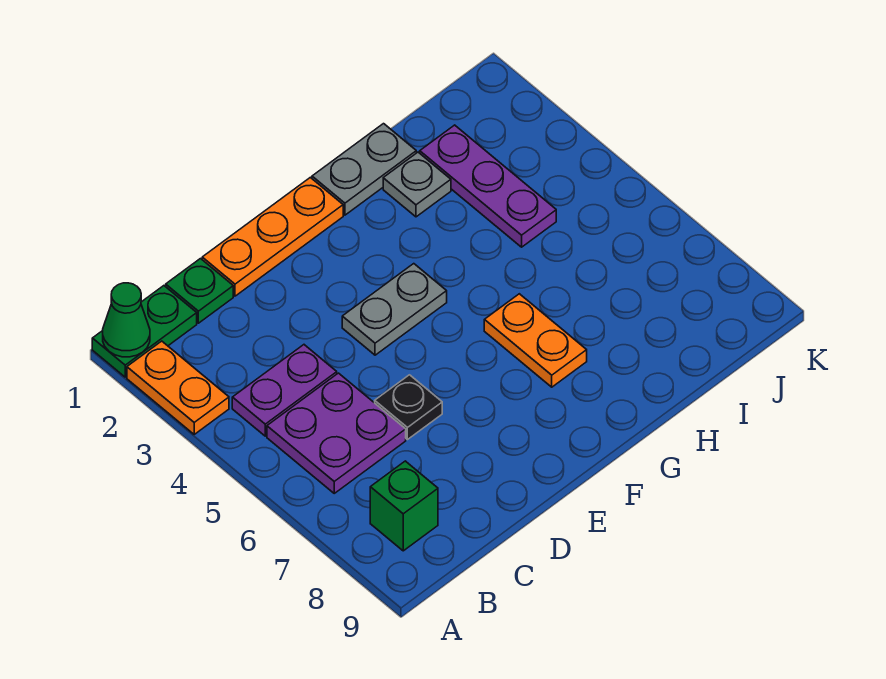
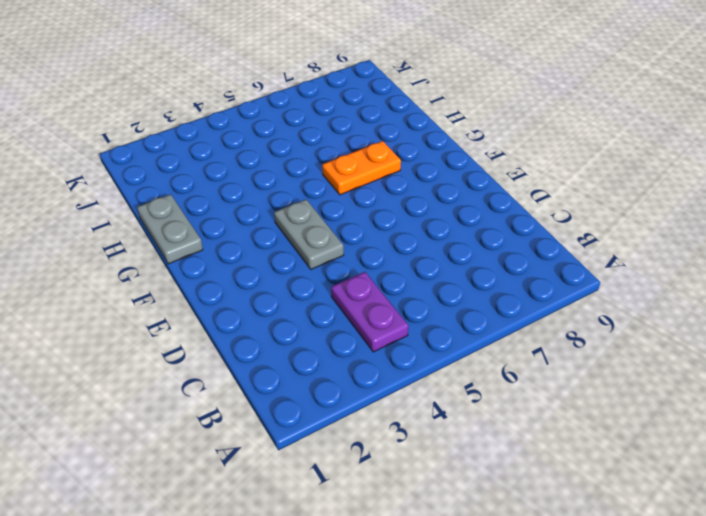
none -> green plate A1:B1 level 1
none -> orange plate A2:A3 level 1
none -> purple plate B5:C6 level 1

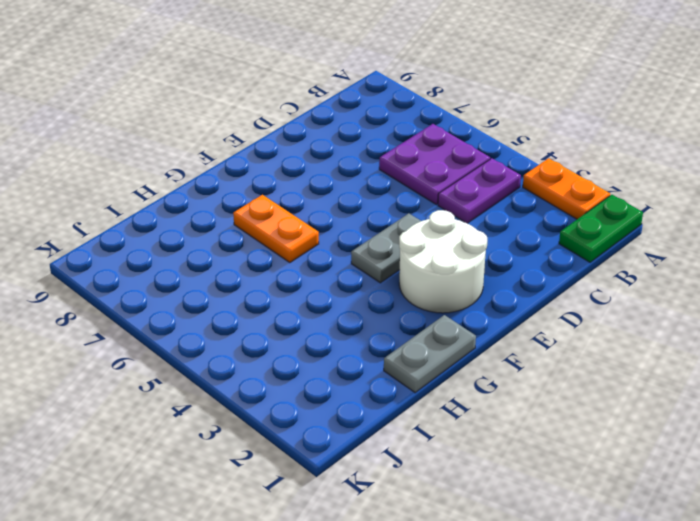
white round brick E2:F3 level 1 -> none
none -> green brick B8 level 1
none -> green plate C1 level 1
none -> orange plate D1:F1 level 1

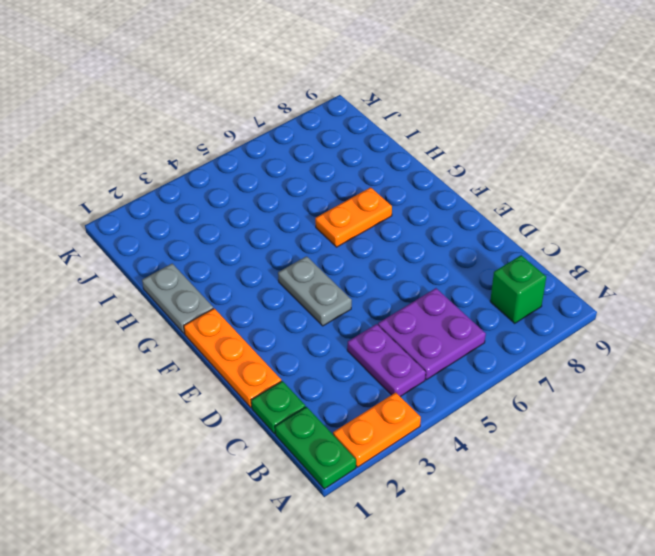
none -> black plate D6 level 1
none -> grey plate H2 level 1
none -> purple plate I2:I4 level 1

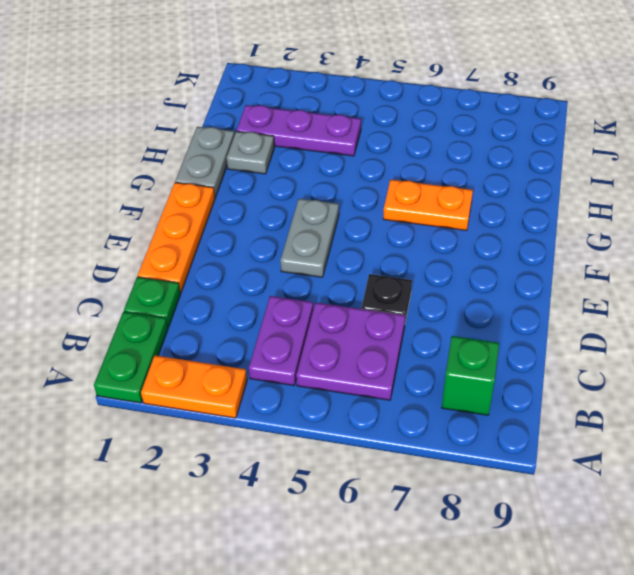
none -> green cone A1 level 2

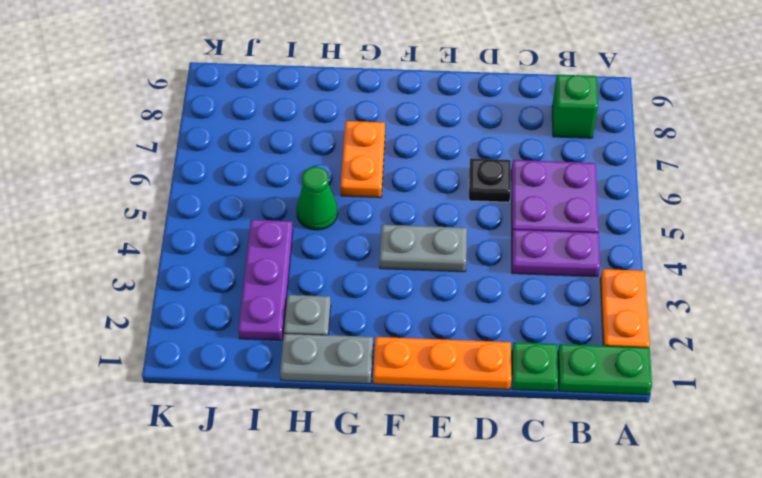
green cone H5 level 1 -> green cone A1 level 2

